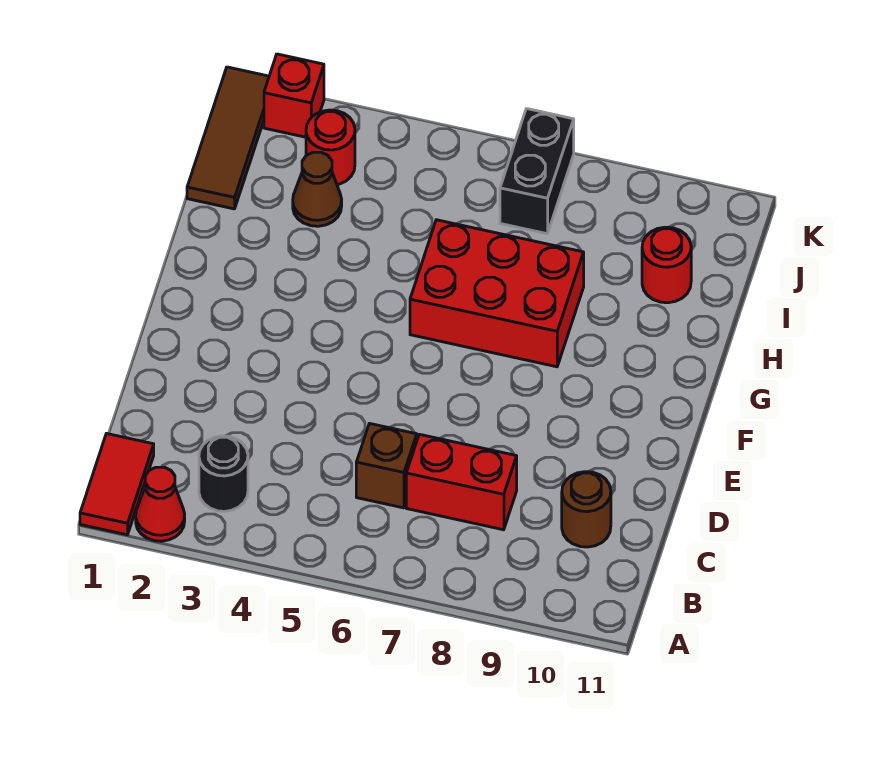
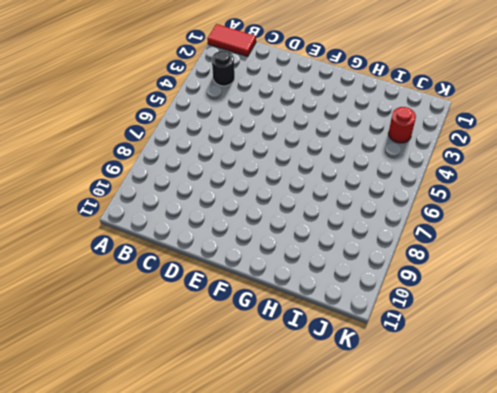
none -> red cone A2 level 1
none -> brown brick C6 level 1
none -> red brick C7:C8 level 1

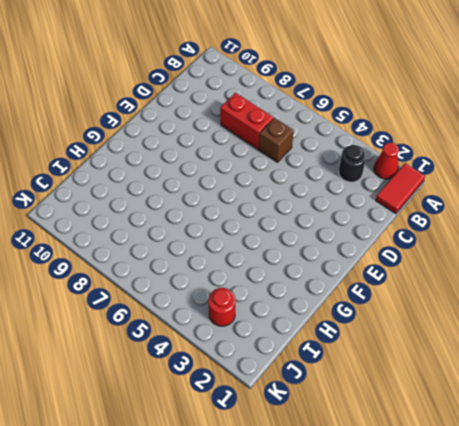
none -> brown round brick C10 level 1
none -> red brick G6:H8 level 1
none -> brown tile I1:K1 level 1

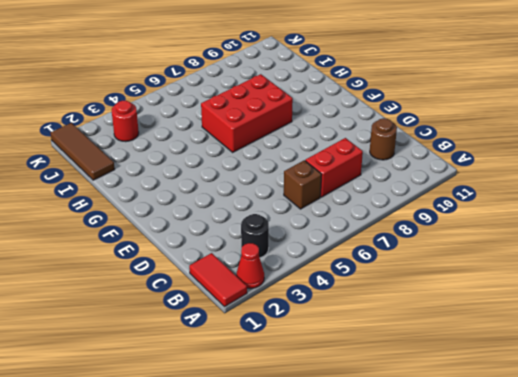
none -> brown cone I3 level 1
none -> red round brick I10 level 1
none -> black brick J7:K7 level 1

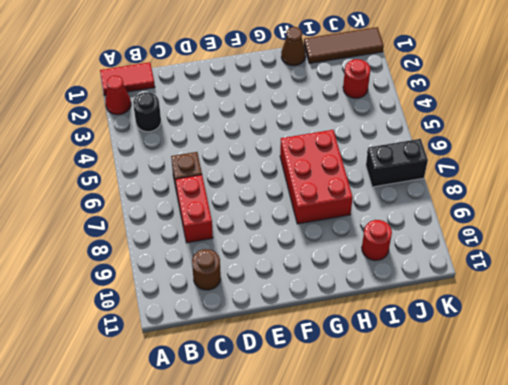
brown cone H1 level 1 -> brown cone I3 level 1
none -> red brick K2 level 1

